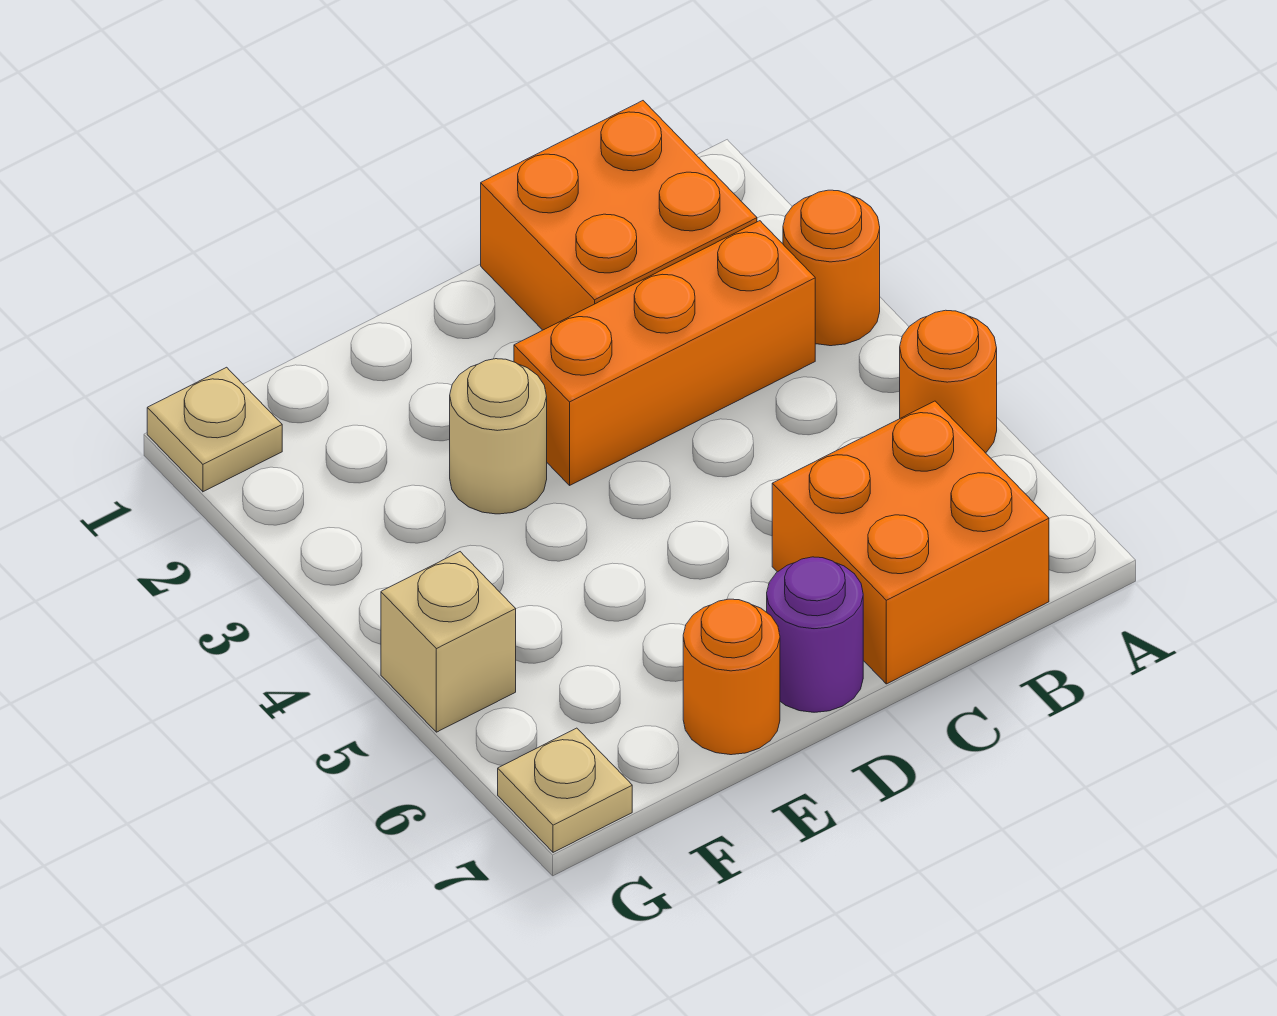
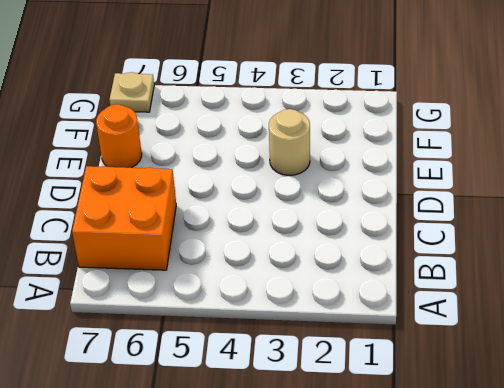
none -> orange round brick A3 level 1
none -> orange round brick A5 level 1

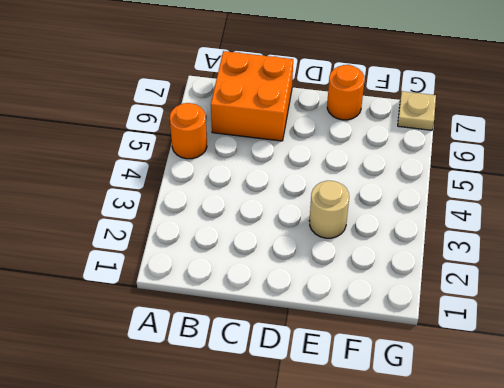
none -> orange round brick A3 level 1
none -> orange brick B1:C2 level 1

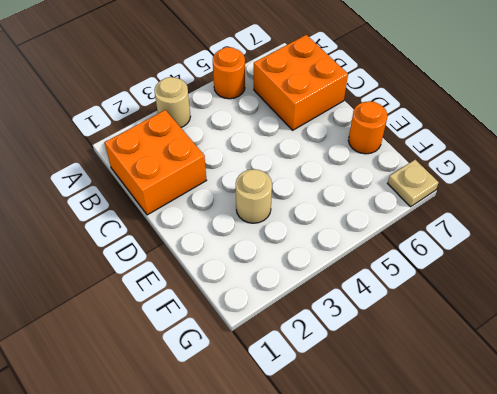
tan round brick A3 level 1 -> orange round brick A3 level 1
none -> orange brick B3:D3 level 1
none -> purple round brick D7 level 1

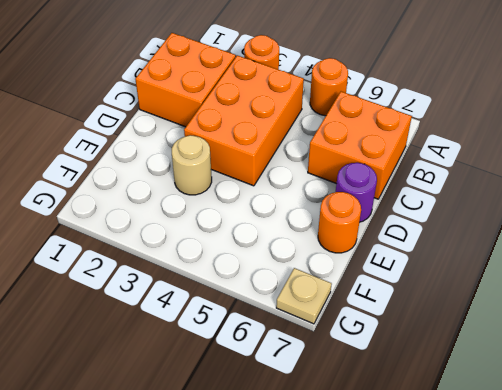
orange brick B3:D4 level 1 -> orange brick B3:D3 level 1
none -> tan plate G1 level 1
none -> tan brick G5 level 1

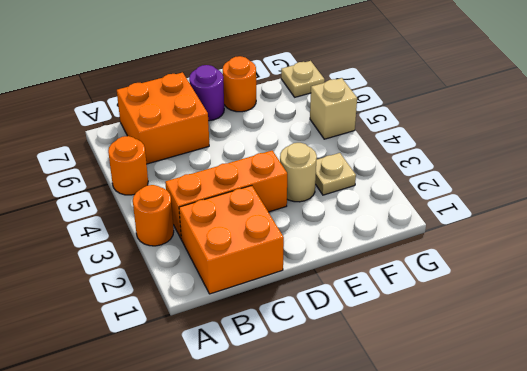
tan plate F3 level 1 -> tan plate G1 level 1

